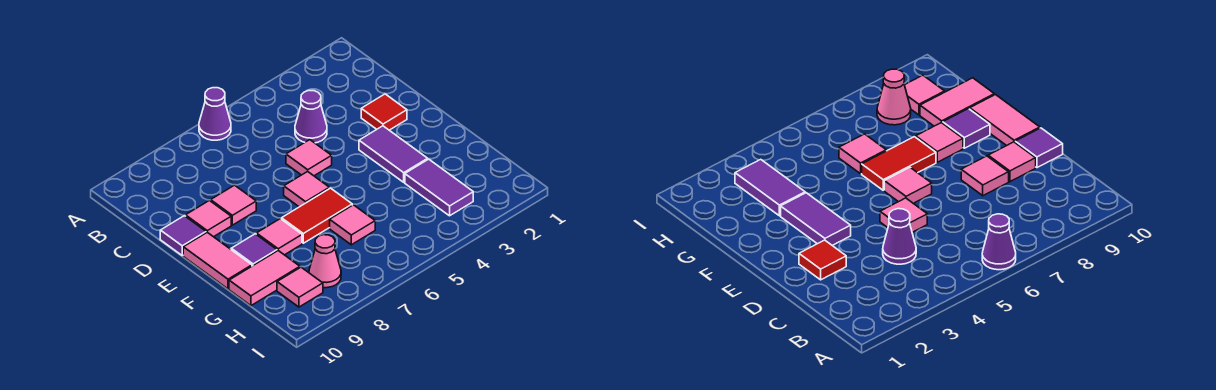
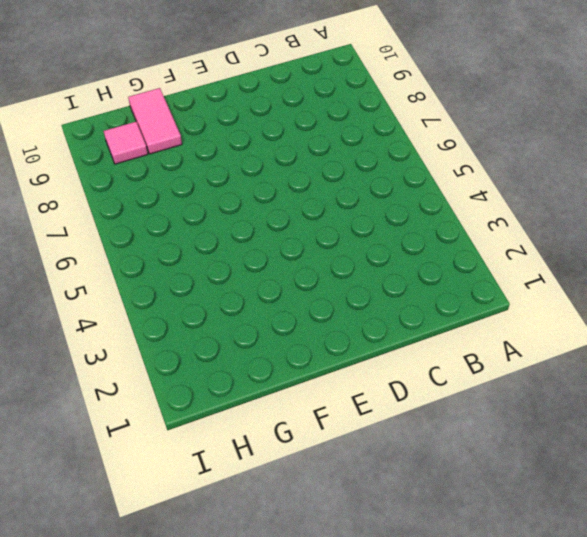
none -> purple cone A6 level 1
none -> purple cone C4 level 1
none -> red tile D2 level 1

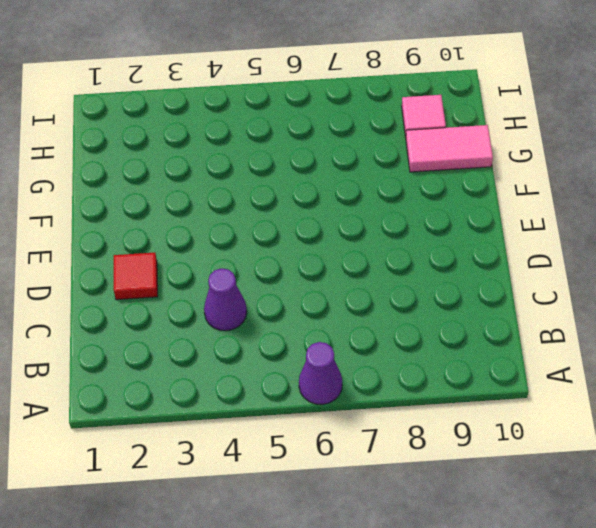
none -> pink tile D5 level 1
none -> pink tile D8 level 1
none -> pink tile D9 level 1

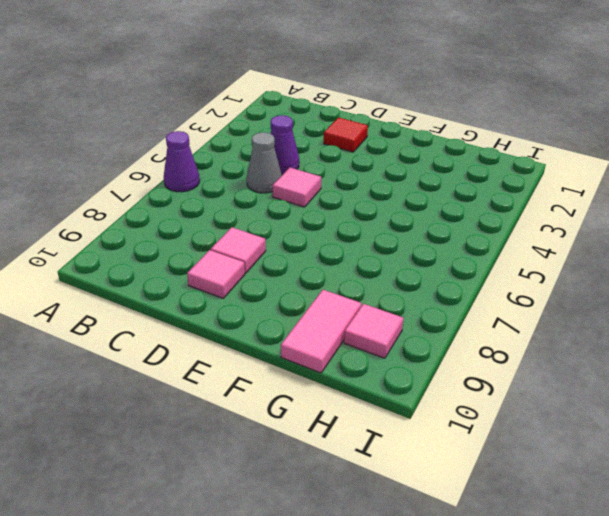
grey cone C5 level 1 -> none
none -> purple tile D10 level 1
none -> purple tile E3:F3 level 1
none -> pink tile E6 level 1

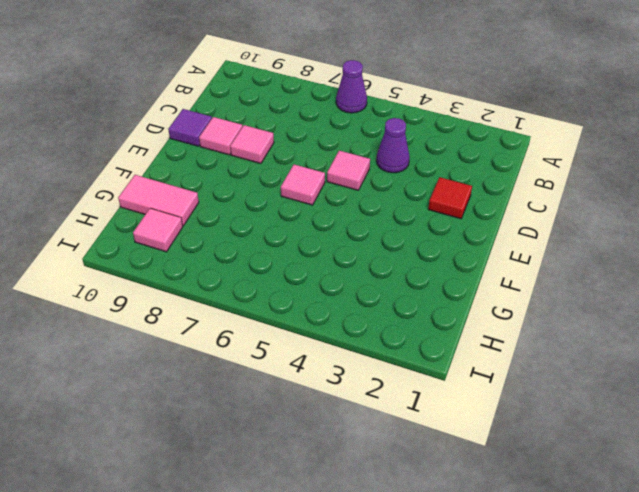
none -> purple tile E3:F3 level 1
none -> pink tile E10:F10 level 1
none -> red tile F6:F7 level 1

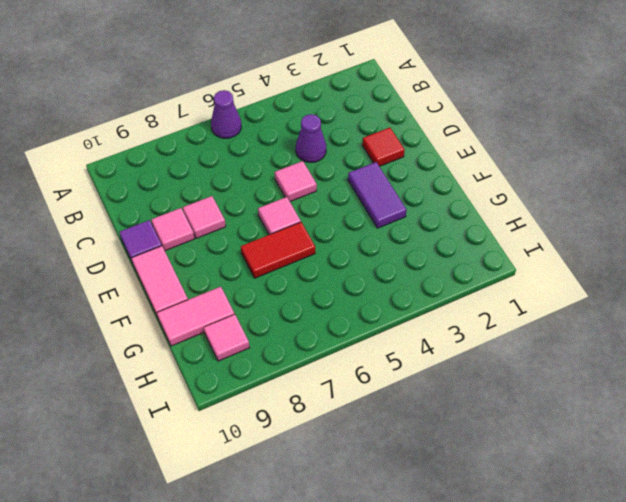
none -> pink tile F8 level 1
none -> purple tile F9 level 1
none -> purple tile G3:H3 level 1

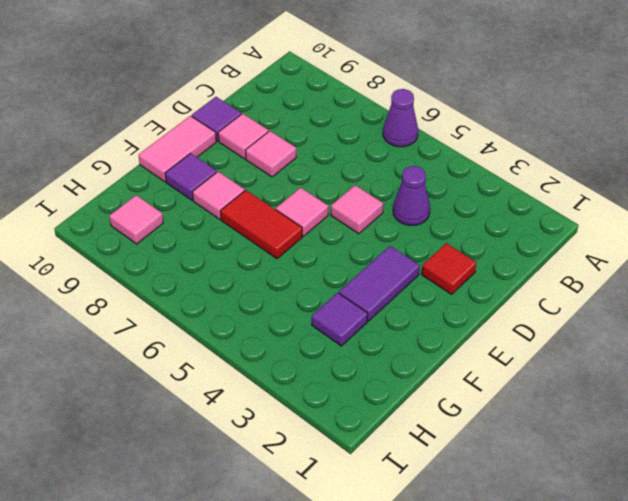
purple tile G3 level 1 -> purple tile G3:H3 level 1
none -> pink tile G6 level 1
none -> pink tile G9:G10 level 1
none -> pink cone H8 level 1

